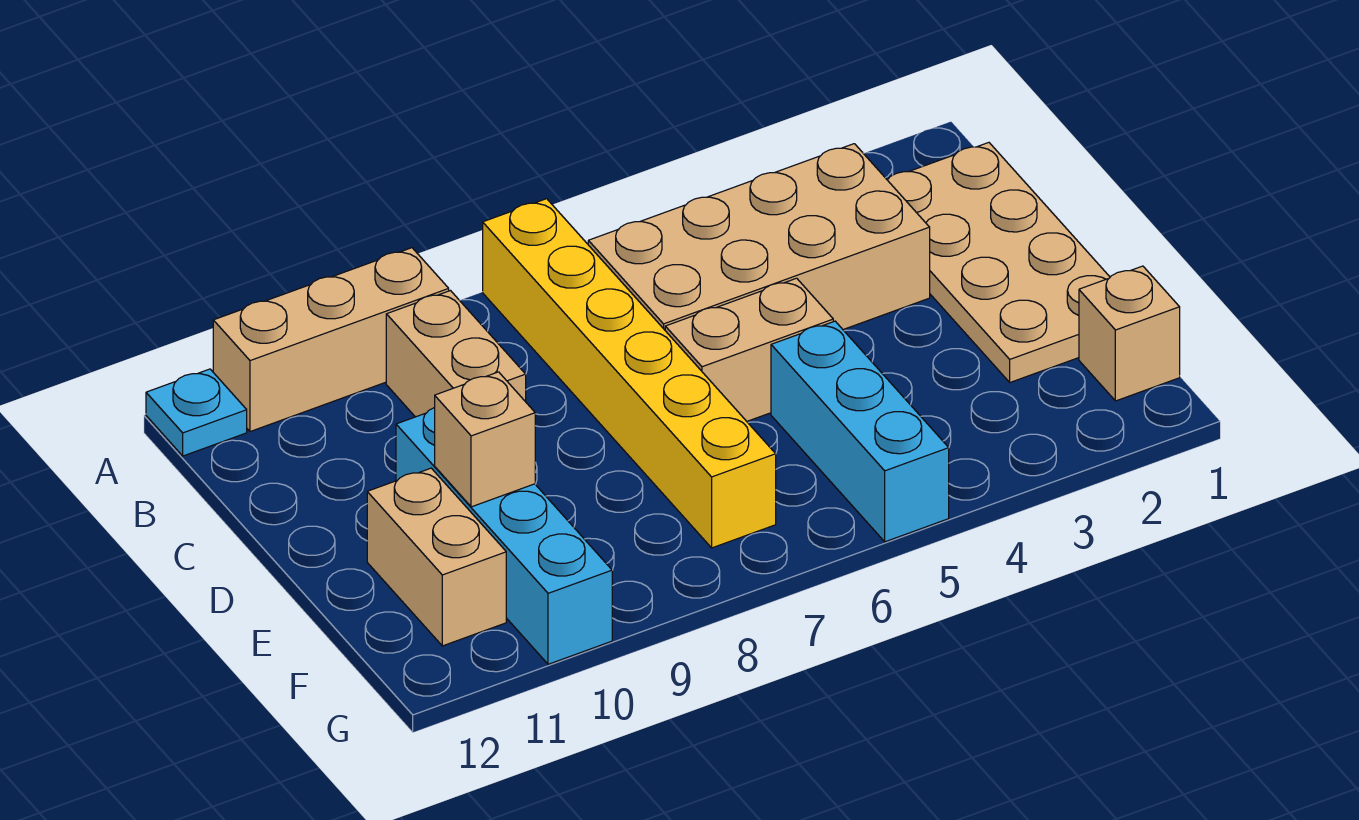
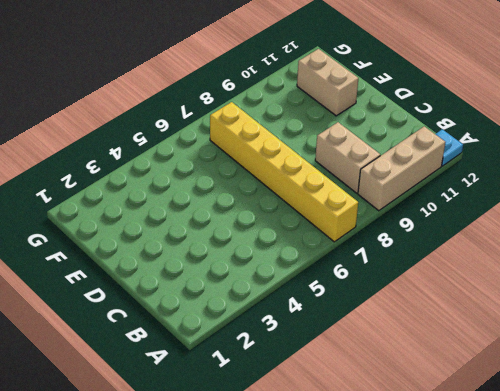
none -> tan plate B1:E2 level 1
none -> tan brick B3:C6 level 1
none -> tan brick D5:D6 level 1

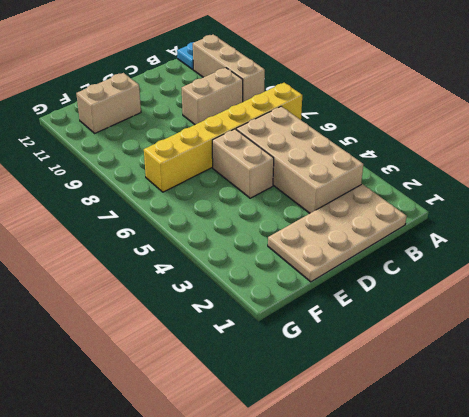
none -> cyan brick D10:G10 level 1
none -> cyan brick E5:G5 level 1
none -> tan brick F1 level 1

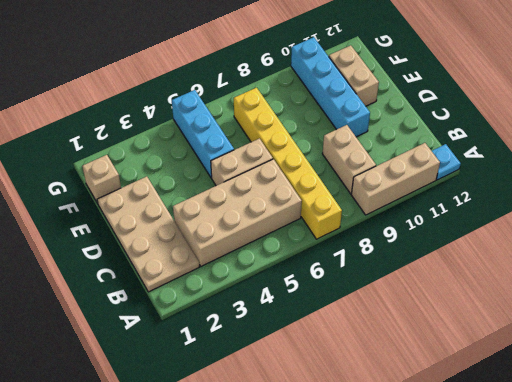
none -> tan brick E10 level 2

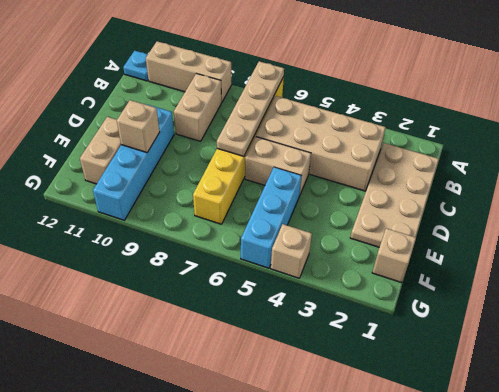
tan plate A7:D7 level 2 -> none
tan brick G4 level 1 -> none

